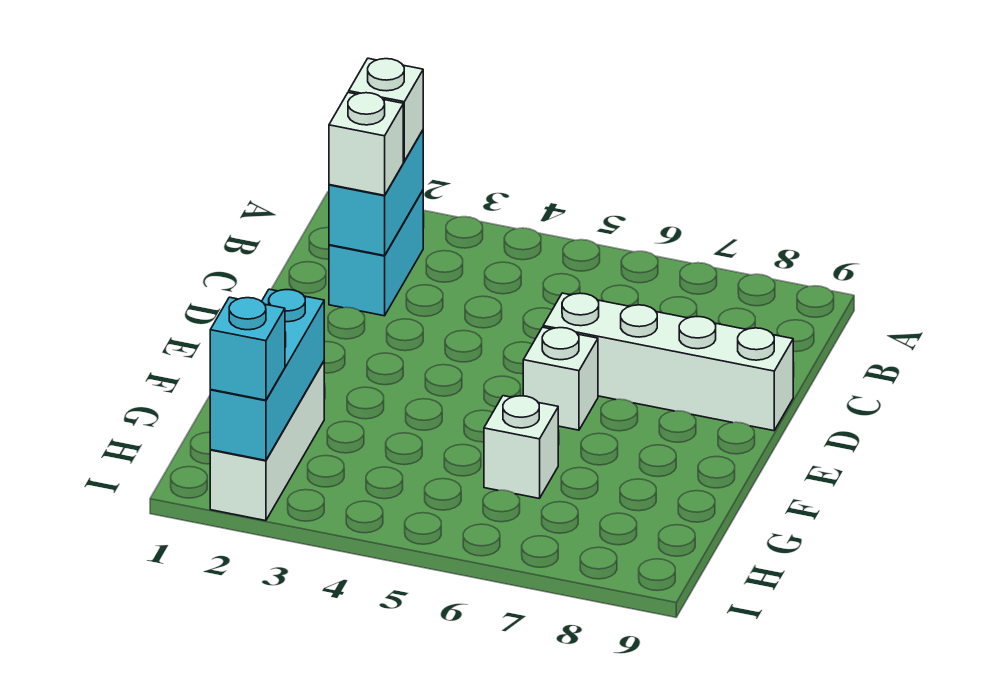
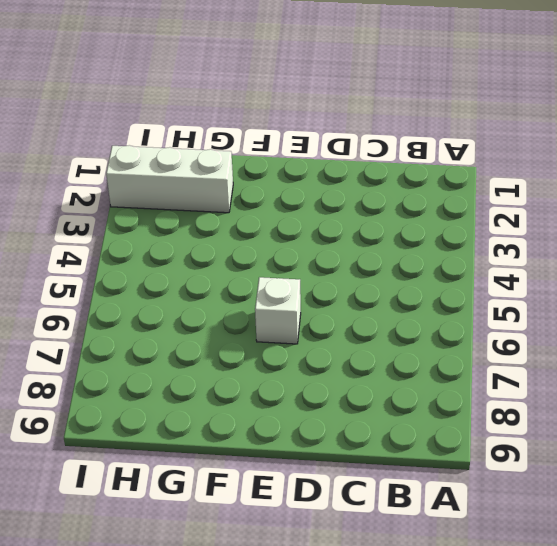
none -> cyan brick B2:C2 level 1
none -> white brick D6:D9 level 1

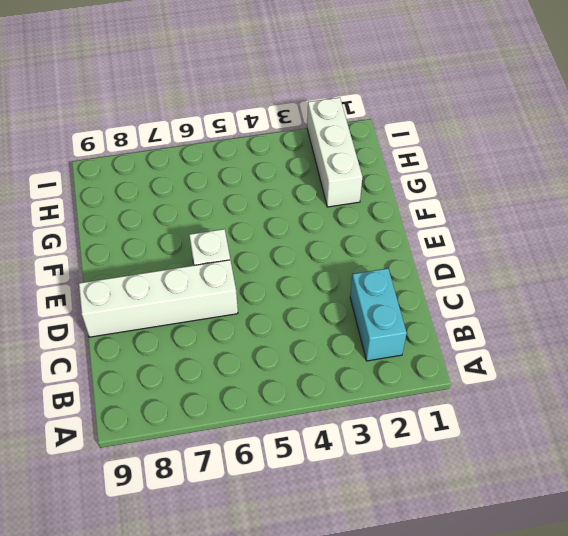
none -> white brick G6 level 1
none -> cyan brick B2:C2 level 2

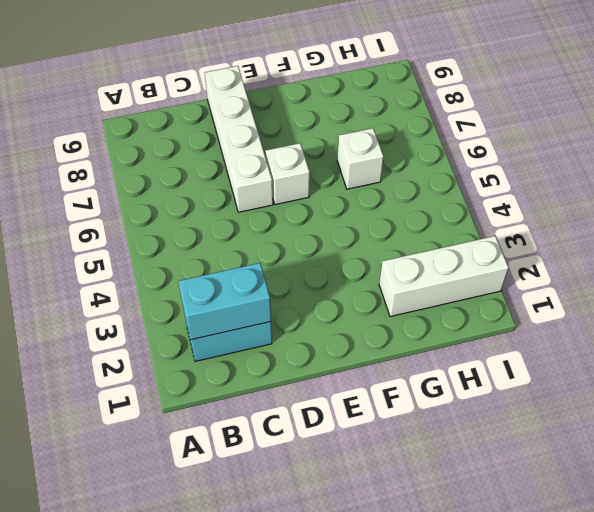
none -> cyan brick G2:I2 level 2
none -> white brick B2 level 3

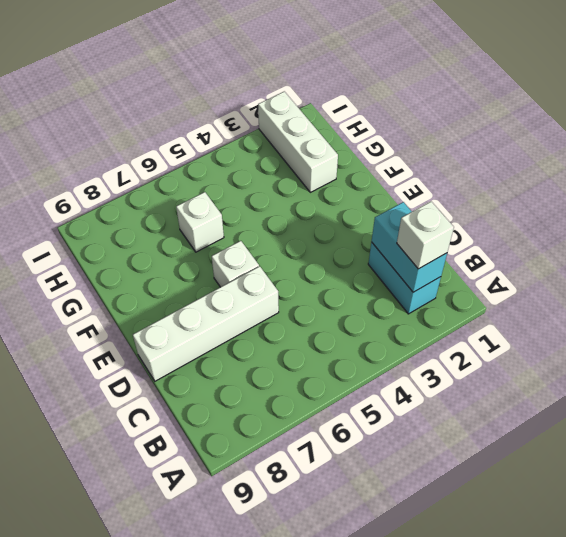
none -> cyan brick G2:I2 level 2
none -> white brick C2 level 3

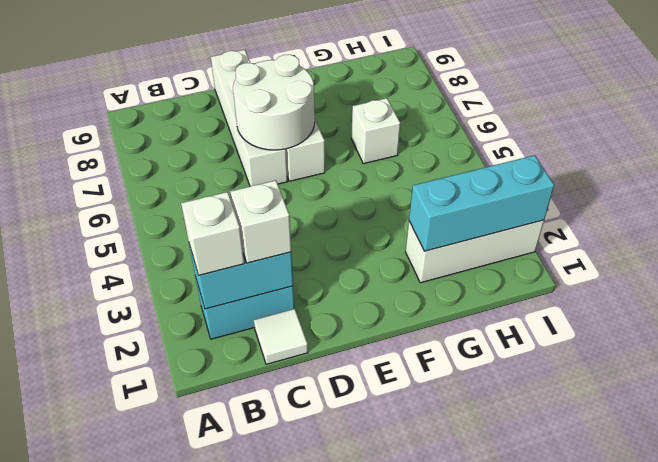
white tile C1 level 1 -> none
white round brick D6:E7 level 2 -> none
none -> cyan brick I2 level 3

